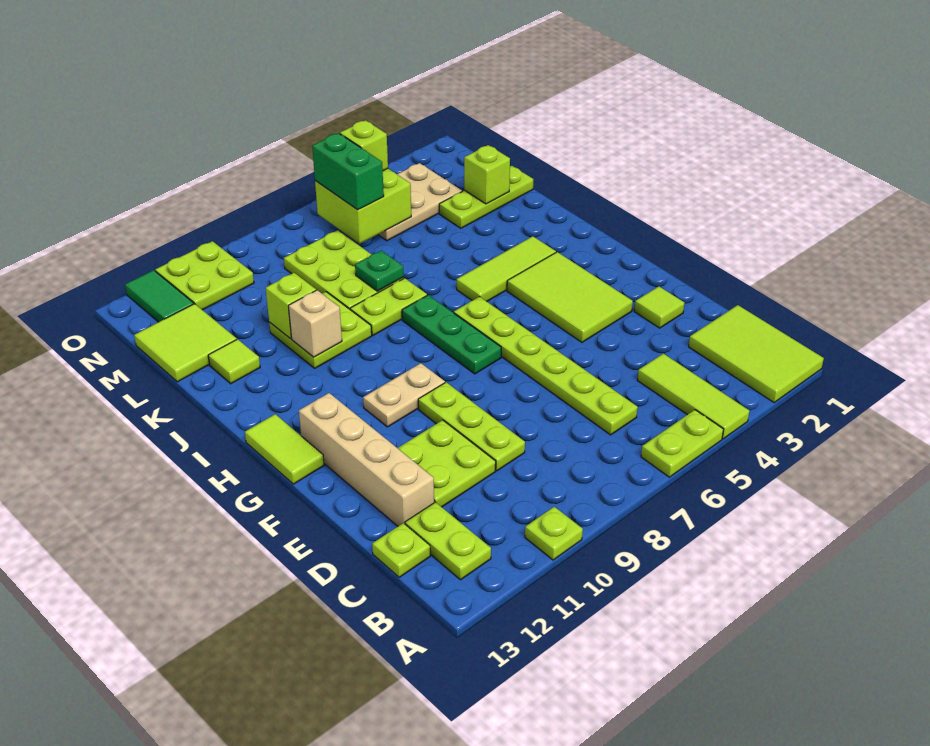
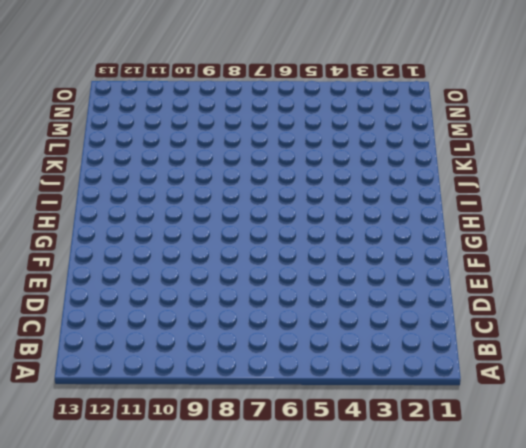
none -> lime tile A1:C2 level 1
none -> lime tile A4:C4 level 1
none -> lime plate A5:A6 level 1
none -> lime plate A10 level 1

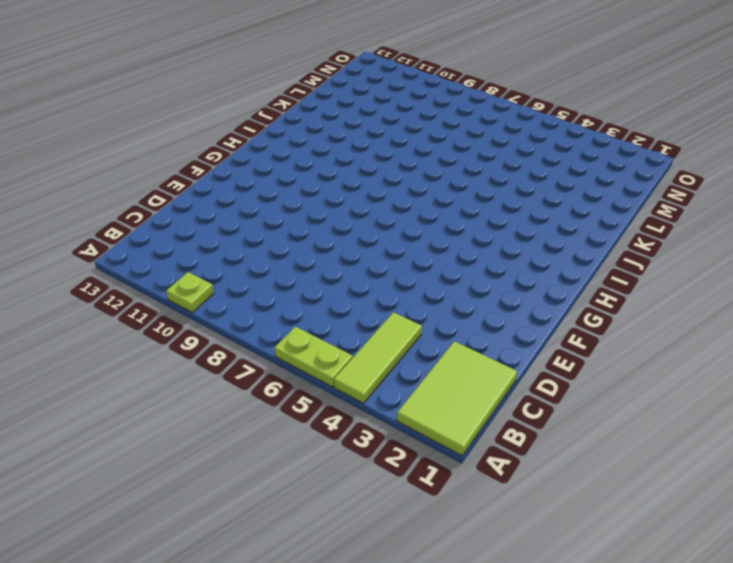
none -> lime plate B12:C12 level 1
none -> lime plate C6:H6 level 1
none -> lime plate C13 level 1
none -> lime plate D9:F9 level 1

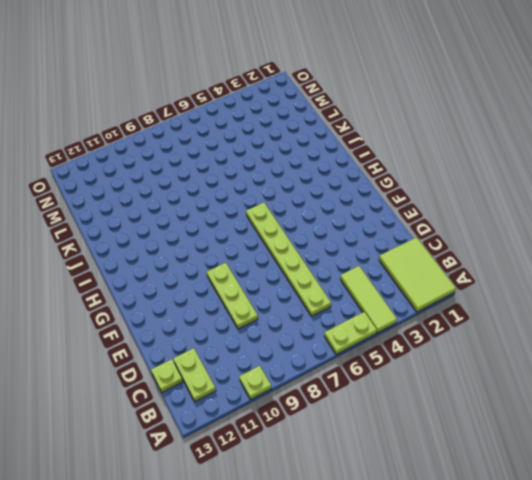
none -> lime plate D10:E11 level 1
none -> tan brick D12:G12 level 1
none -> lime tile E2 level 1
none -> lime tile F3:H4 level 1

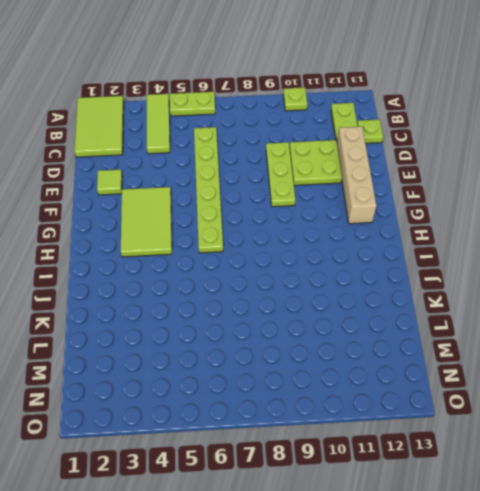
none -> green plate G7:I7 level 1
none -> tan plate G9:G10 level 1
none -> lime tile G13:H13 level 1
none -> lime tile I3:I5 level 1

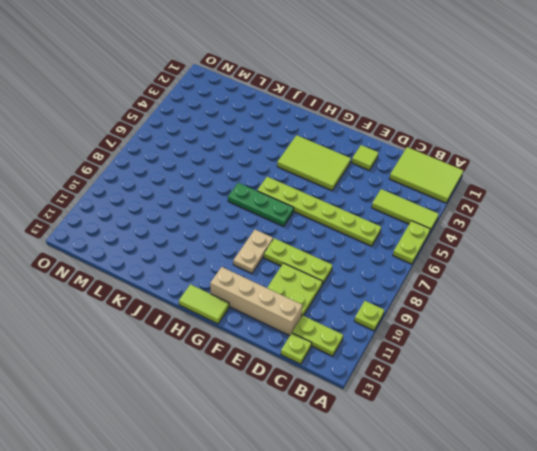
none -> lime tile I3:I5 level 1
none -> lime plate J7:J8 level 1
none -> lime plate J9:K10 level 1
none -> lime plate K7:M8 level 1

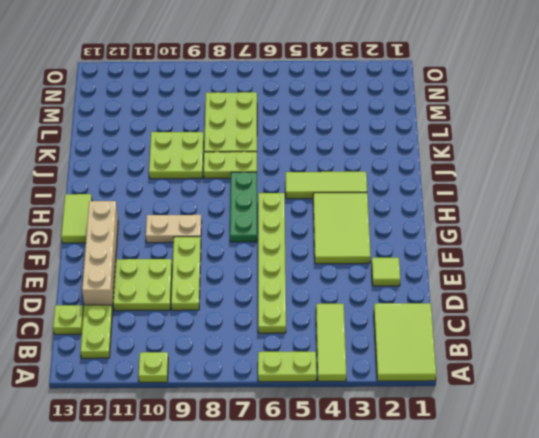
none -> lime tile K12 level 1
none -> lime plate L1:L3 level 1
none -> lime tile L12:M13 level 1
none -> tan plate M3:N5 level 1

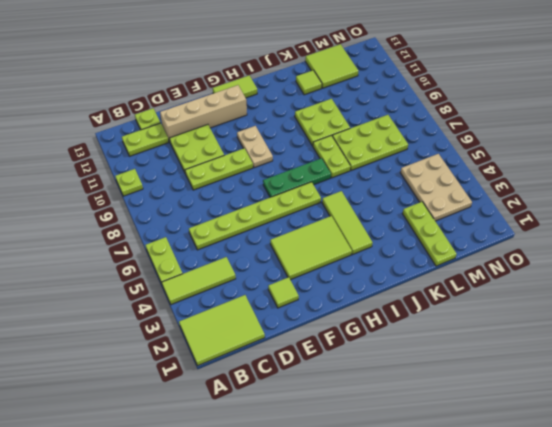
none -> lime plate N10:O11 level 1
none -> green tile N12:O12 level 1
none -> tan brick J10 level 2
none -> green plate K7 level 2

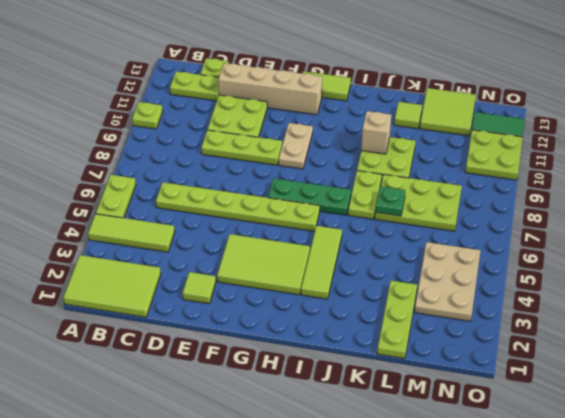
none -> lime brick K10 level 2
none -> lime brick L2 level 2
none -> lime brick M5:N6 level 2
none -> green brick M6:N6 level 3

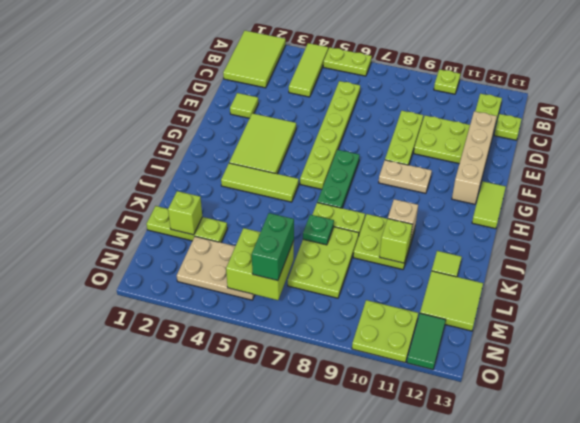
none -> lime brick N5 level 3

